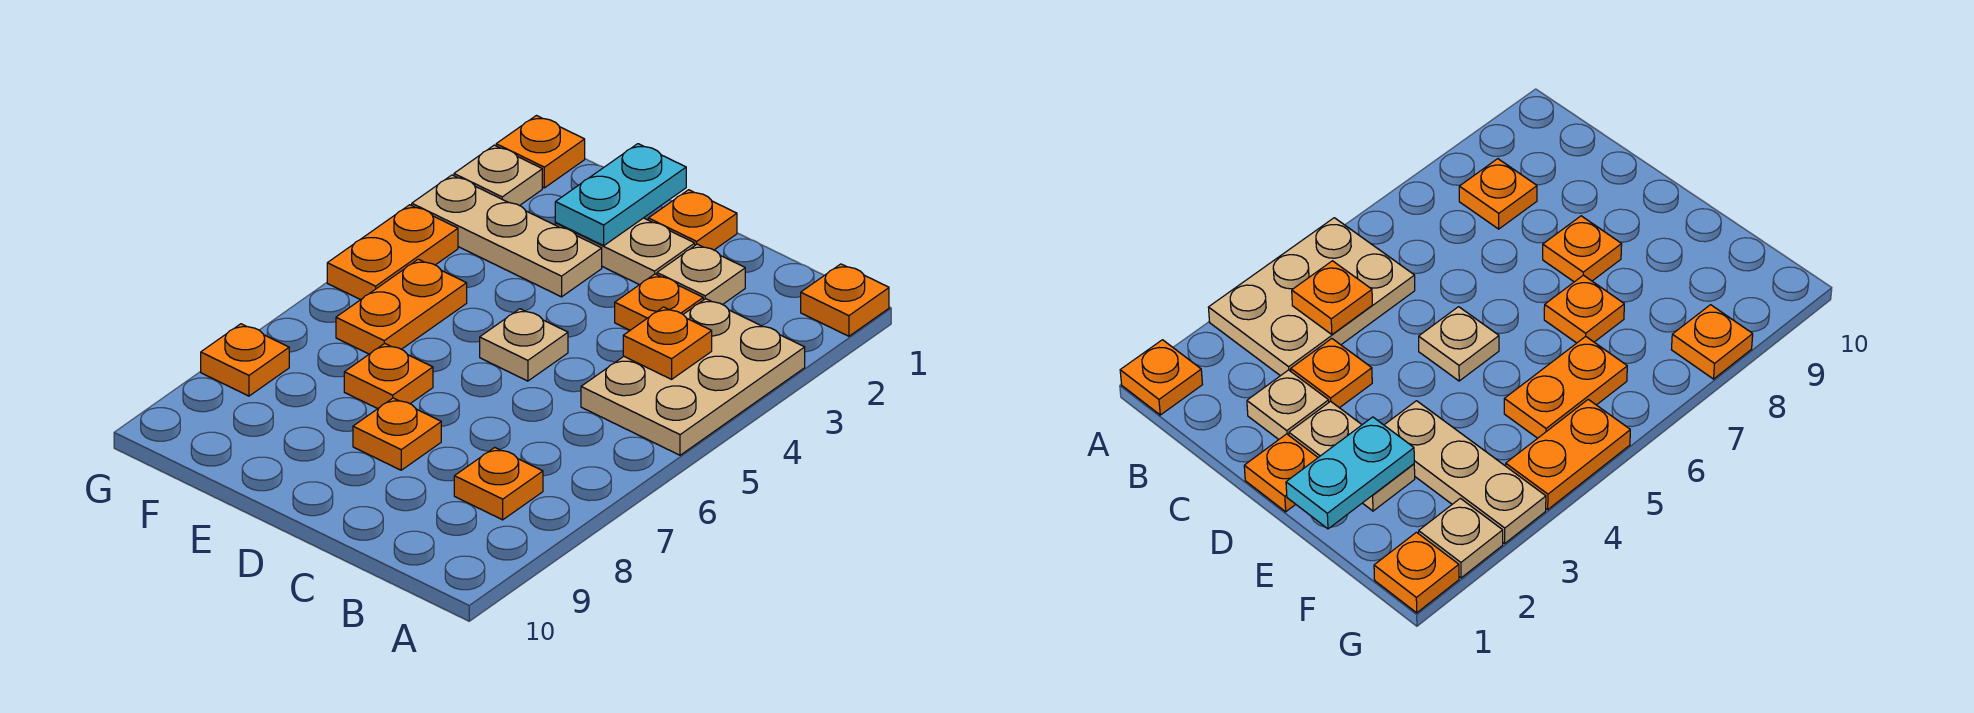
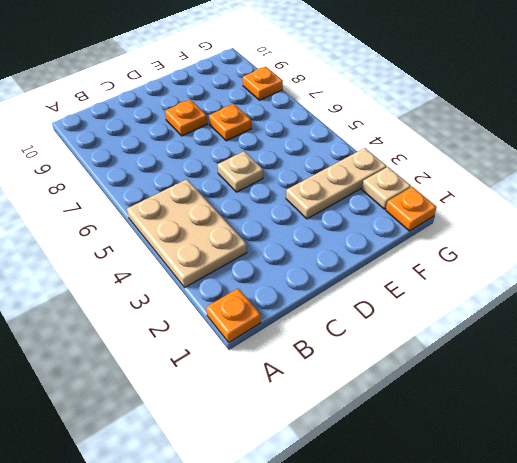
none -> orange plate B8 level 1
none -> tan plate C2 level 1
none -> orange plate C3 level 1

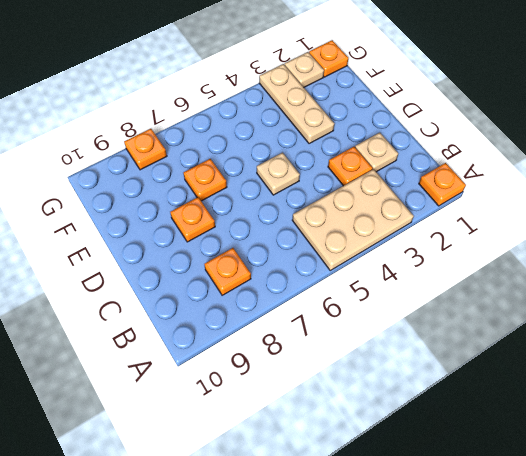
none -> orange plate D1 level 1
none -> tan plate D2:E2 level 1
none -> orange plate F5:F6 level 1

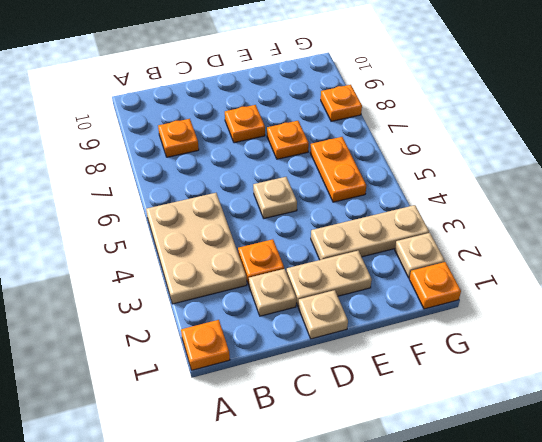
tan plate D1 level 1 -> orange plate D1 level 1
none -> orange plate G4:G5 level 1
none -> orange plate B4 level 2
none -> cyan plate E1:E2 level 2

